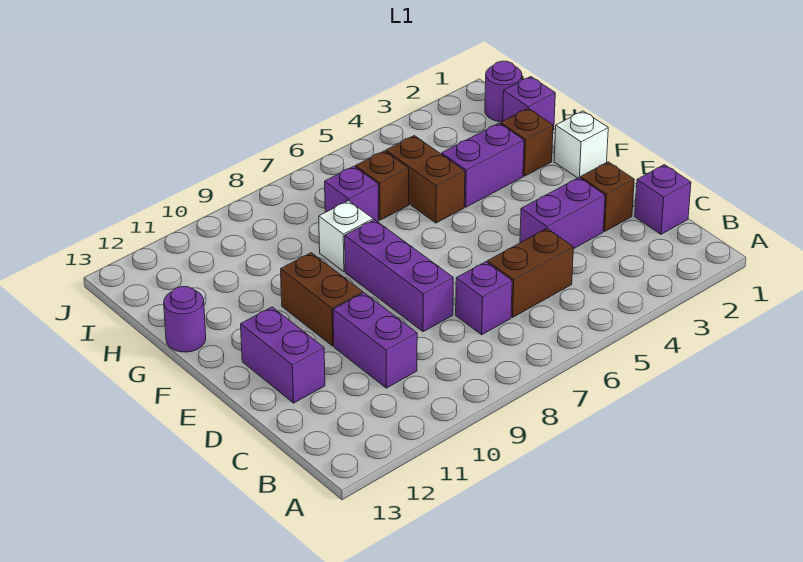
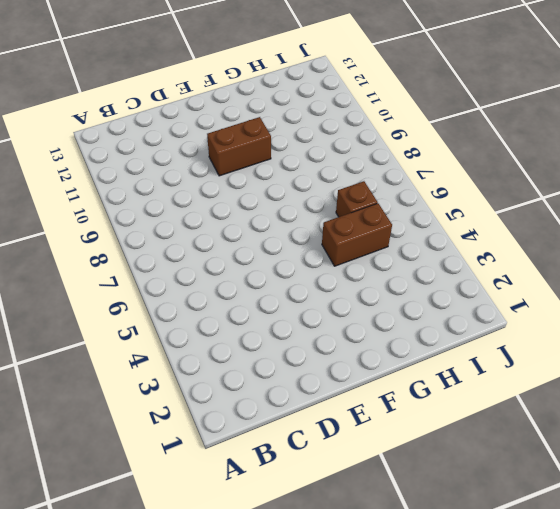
none -> purple brick C1 level 1
none -> brown brick C5:C6 level 1
none -> purple brick C7 level 1

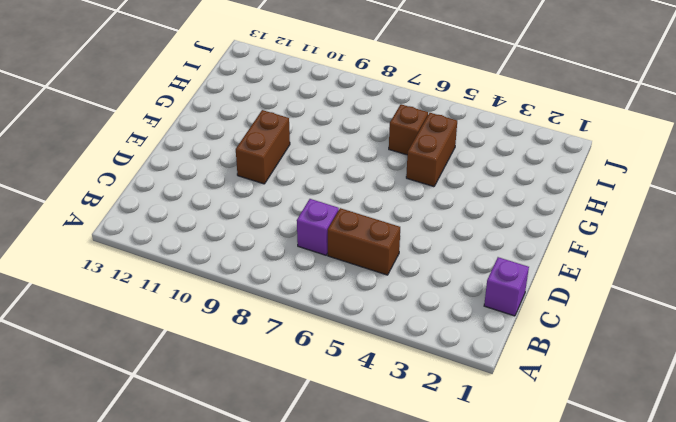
none -> purple brick C10:D10 level 1
none -> brown brick D2 level 1
none -> purple brick D3:D4 level 1

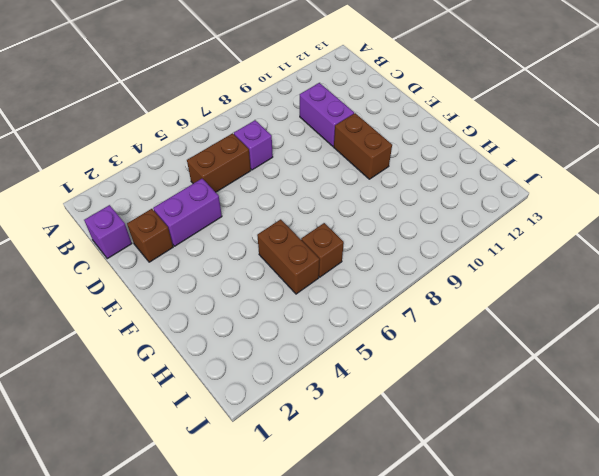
none -> purple brick D8:F8 level 1
none -> purple brick D12:E12 level 1
none -> white brick F1 level 1

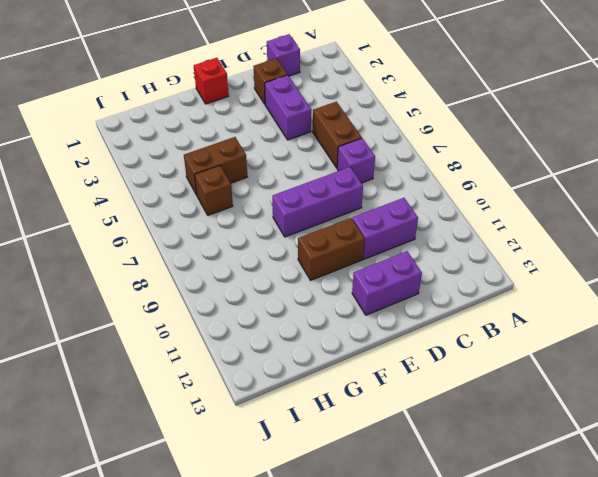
red brick F1 level 1 -> white brick F1 level 1
none -> brown brick G2 level 1
none -> purple brick G3:G4 level 1
none -> white brick G8 level 1

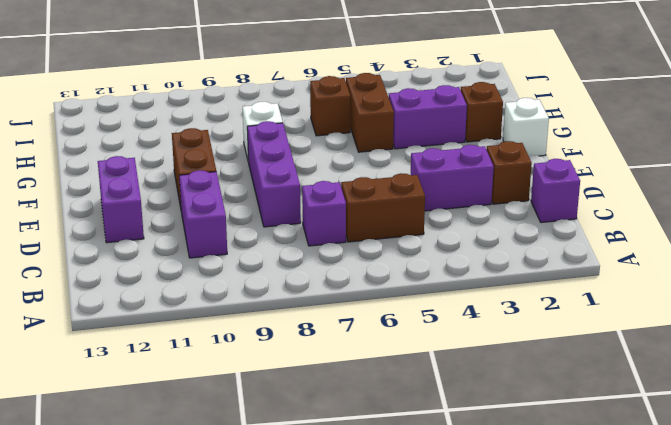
none -> purple round brick G13 level 1
none -> purple brick H1 level 1
none -> purple brick H7 level 1

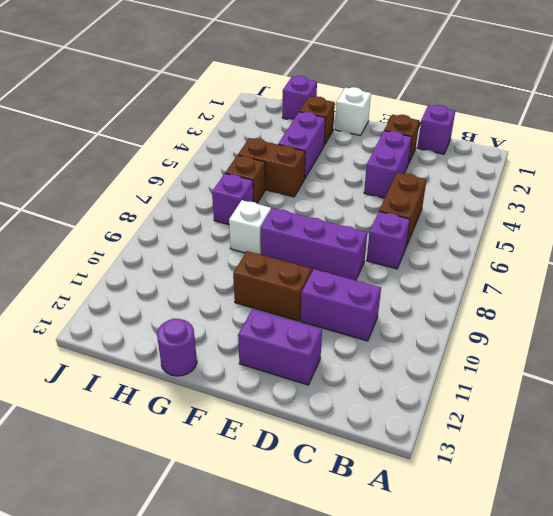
none -> purple round brick I1 level 1

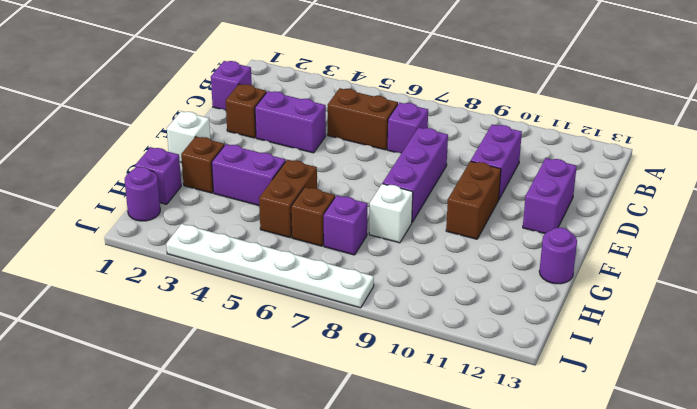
white plate J3:J8 level 1 -> none

